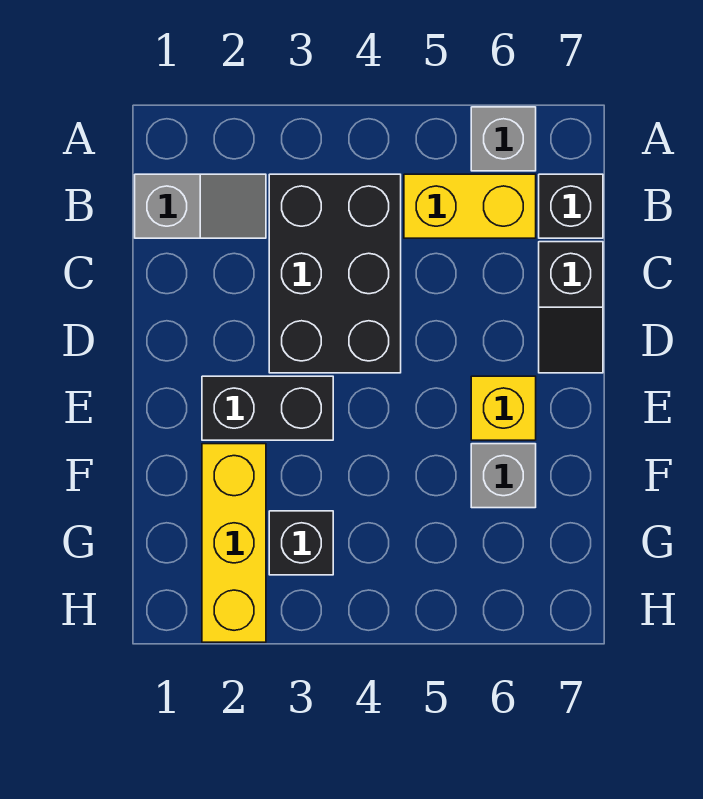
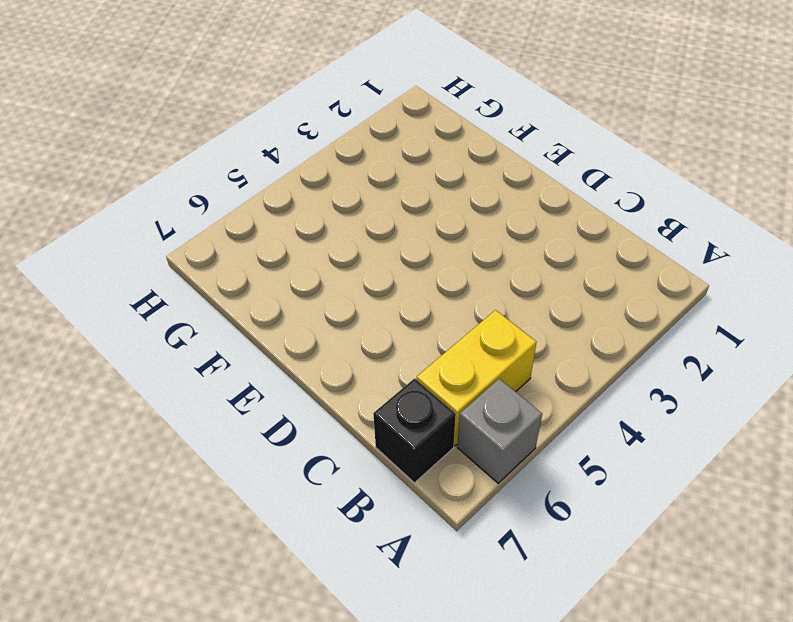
none -> grey slope B1:B2 level 1 top 1
none -> black brick B3:D4 level 1

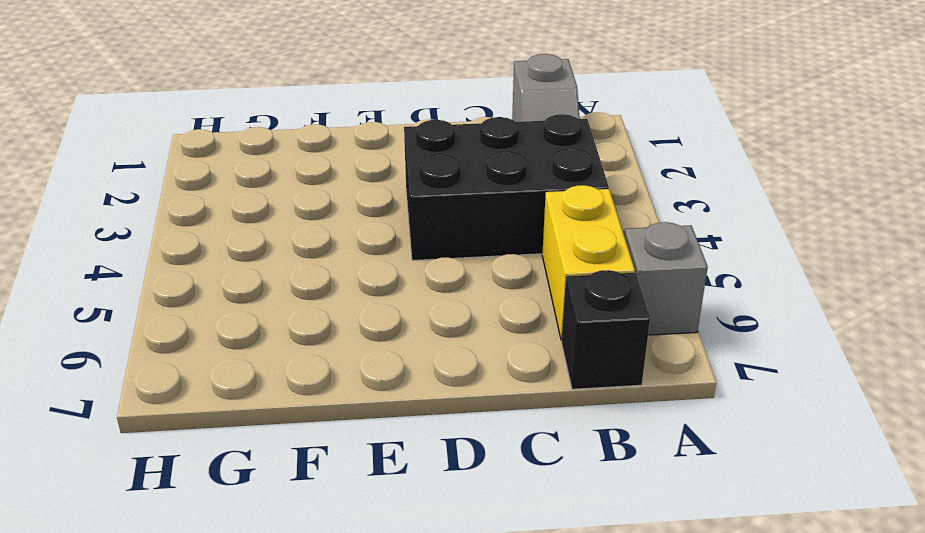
none -> black slope C7:D7 level 1 top C
none -> black brick E2:E3 level 1

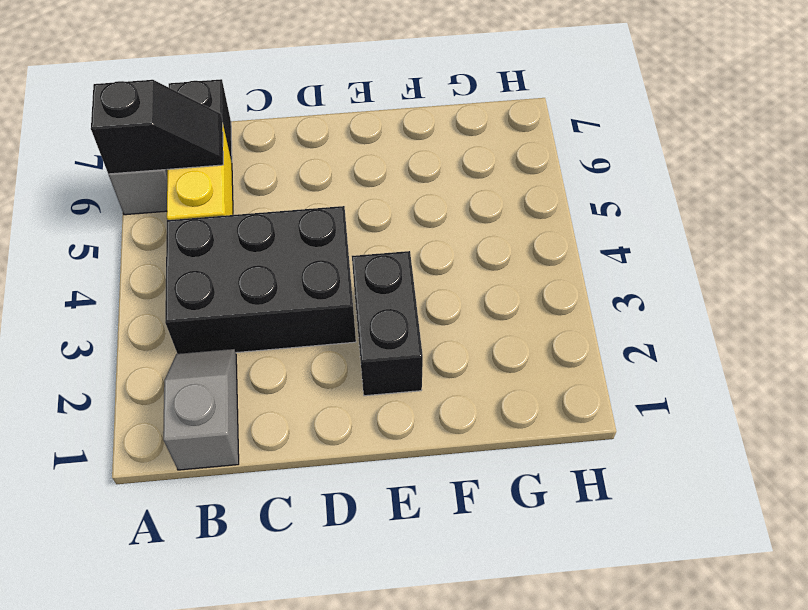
black slope A6:B6 level 2 top A -> black slope C7:D7 level 1 top C
none -> yellow brick E6 level 1
none -> yellow brick F2:H2 level 1

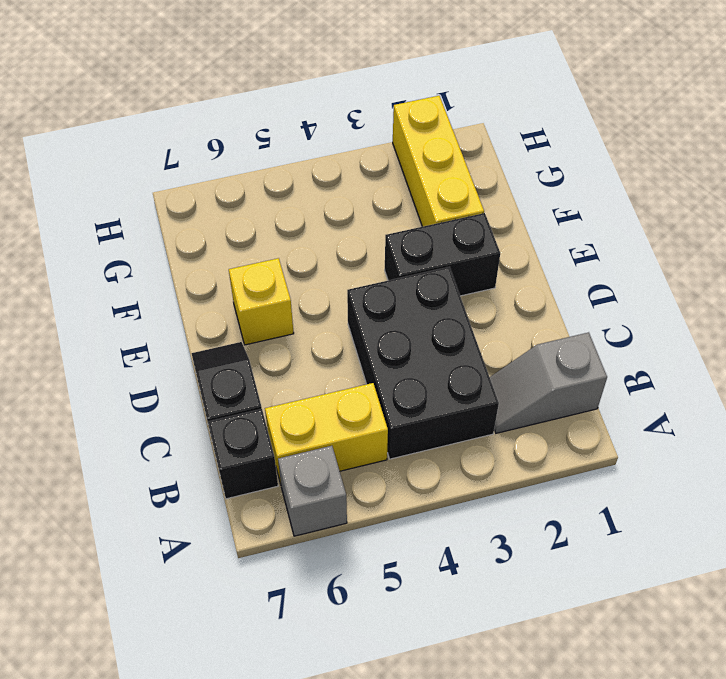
none -> grey brick F6 level 1
none -> black brick G3 level 1

